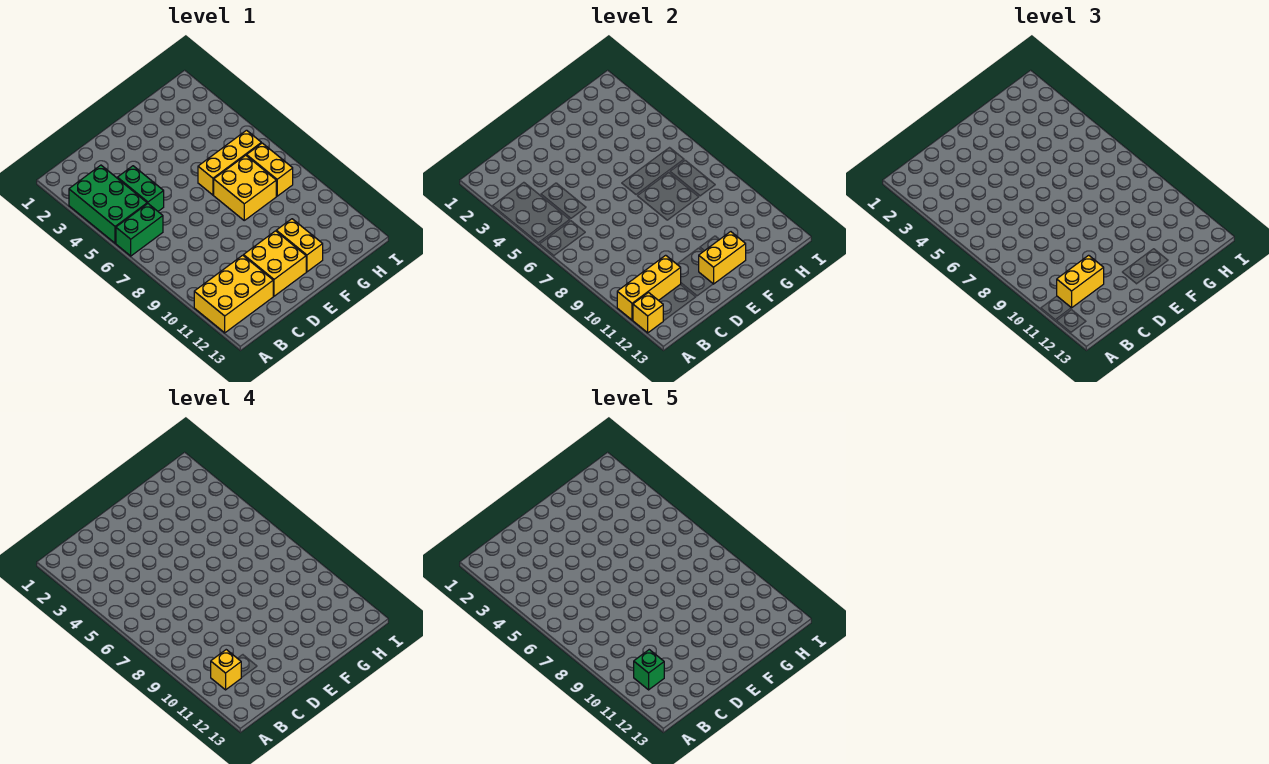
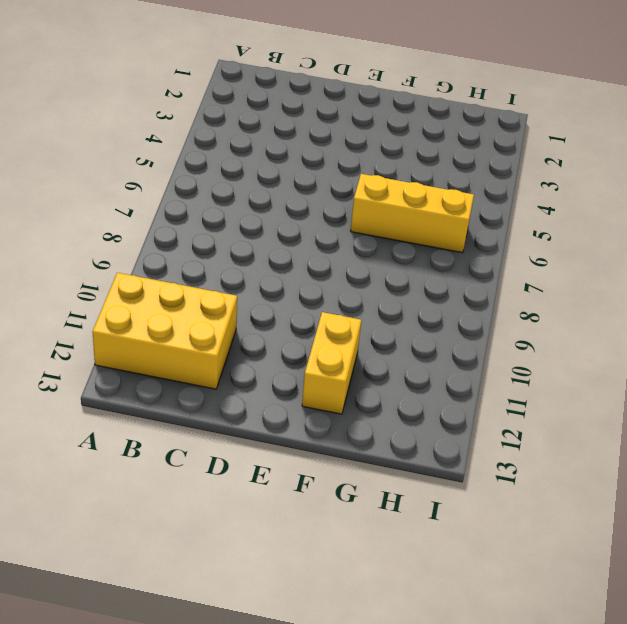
none -> green brick A3:B5 level 1
none -> green brick A6:B6 level 1
none -> green brick C4:C5 level 1

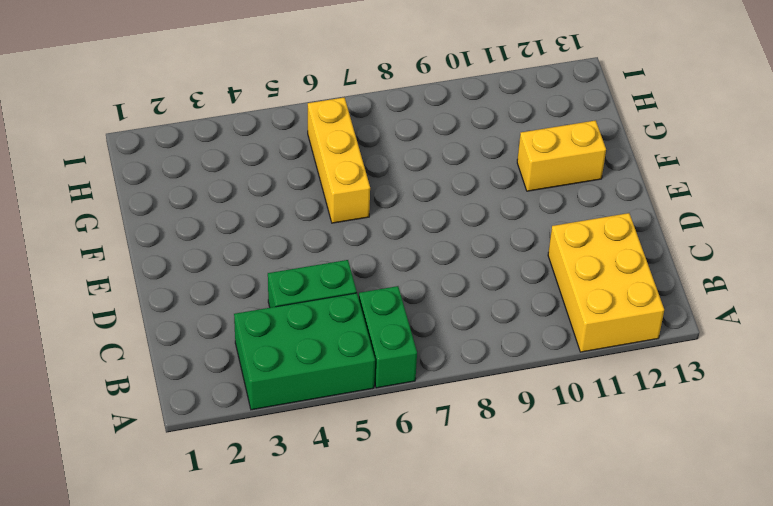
none -> yellow brick D11:E12 level 1
none -> yellow brick F7:G8 level 1
none -> yellow brick H7:H8 level 1

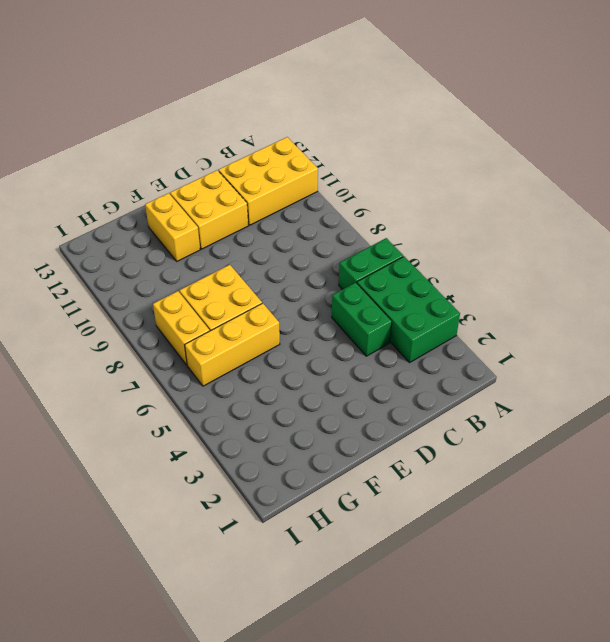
none -> yellow brick A11:C11 level 2
none -> yellow brick A12 level 2
none -> yellow brick E12:F12 level 2

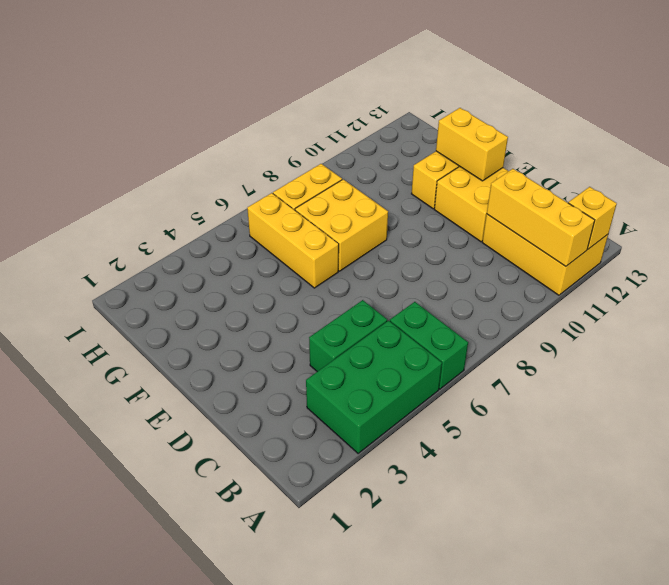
none -> yellow brick B11:C11 level 3
none -> yellow brick B11 level 4
none -> green brick B11 level 5

